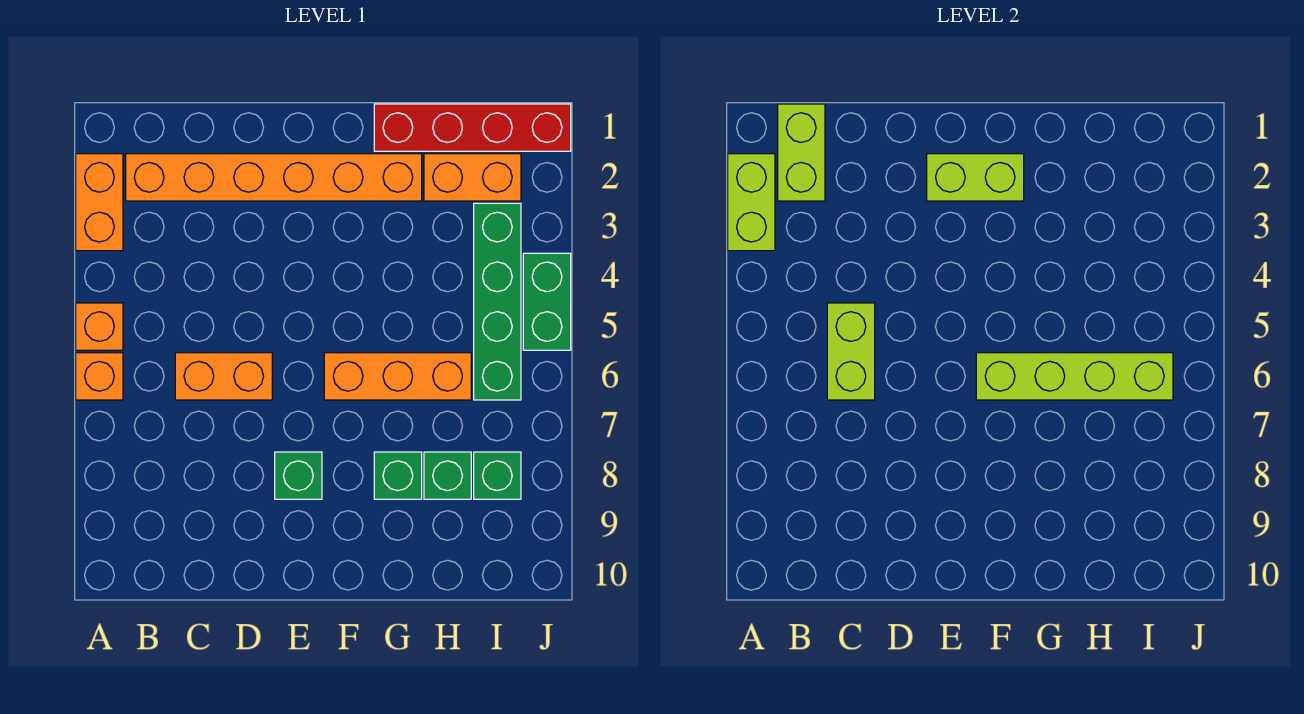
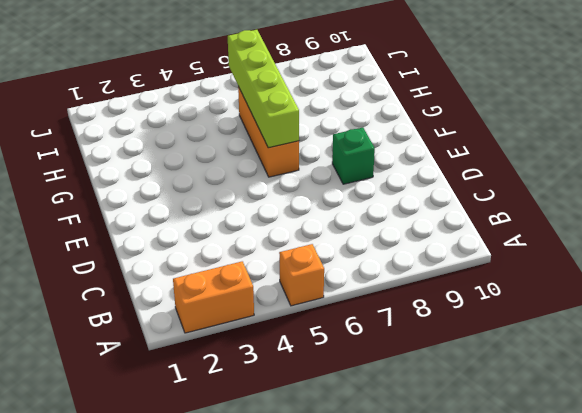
none -> orange brick A6 level 1
none -> orange brick B2:G2 level 1
none -> orange brick C6:D6 level 1

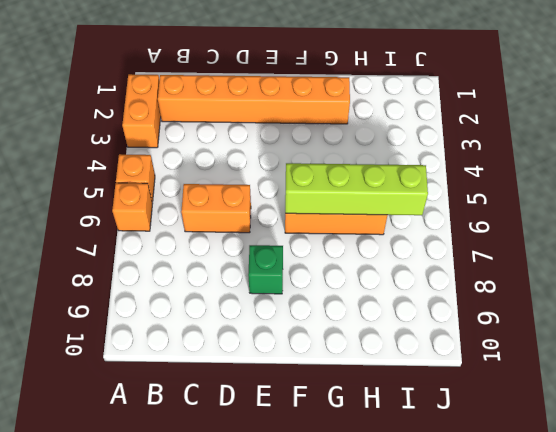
none -> red brick G1:J1 level 1
none -> green brick G8 level 1
none -> orange brick H2:I2 level 1

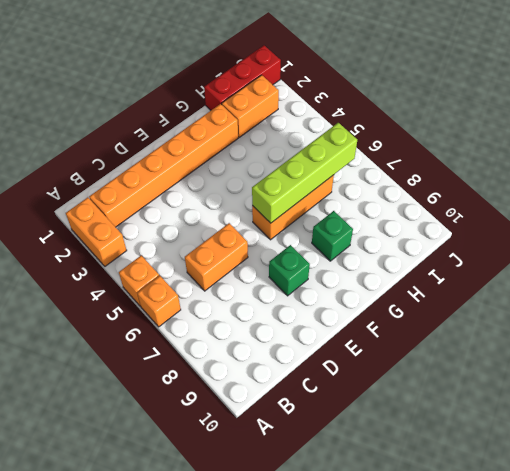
red brick H1:J1 level 1 -> red brick G1:J1 level 1
none -> green brick H8 level 1
none -> green brick I3:I6 level 1
none -> green brick I8 level 1

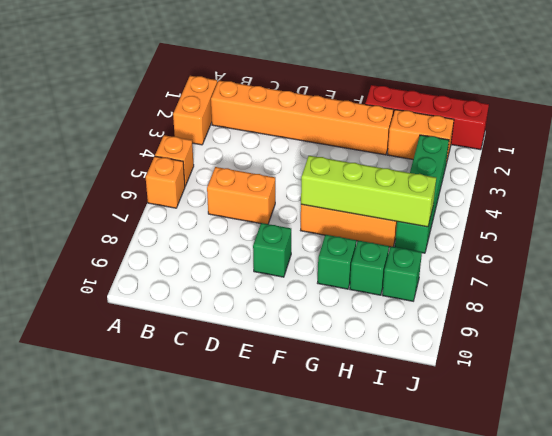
none -> green brick J4:J5 level 1
none -> lime brick A2:A3 level 2
none -> lime brick B1:B2 level 2

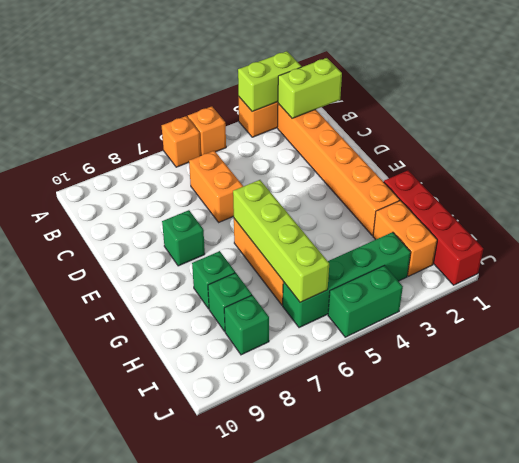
none -> lime brick C5:C6 level 2
none -> lime brick E2:F2 level 2

